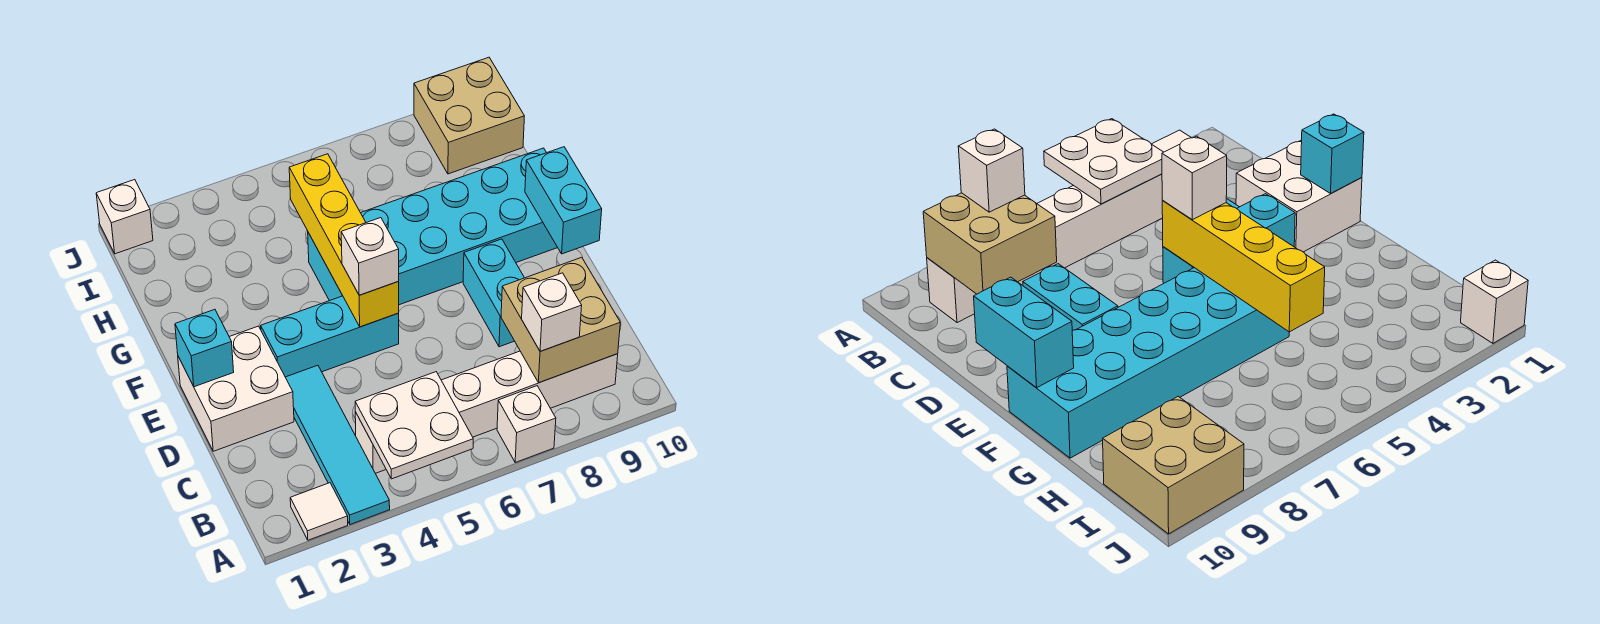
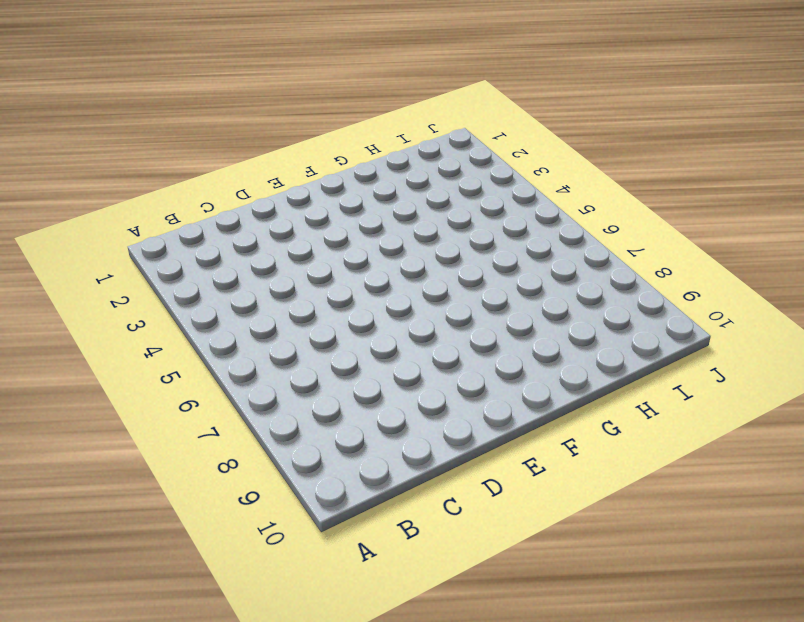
none -> white tile A2 level 1
none -> cyan tile A3:D3 level 1
none -> white brick A7 level 1

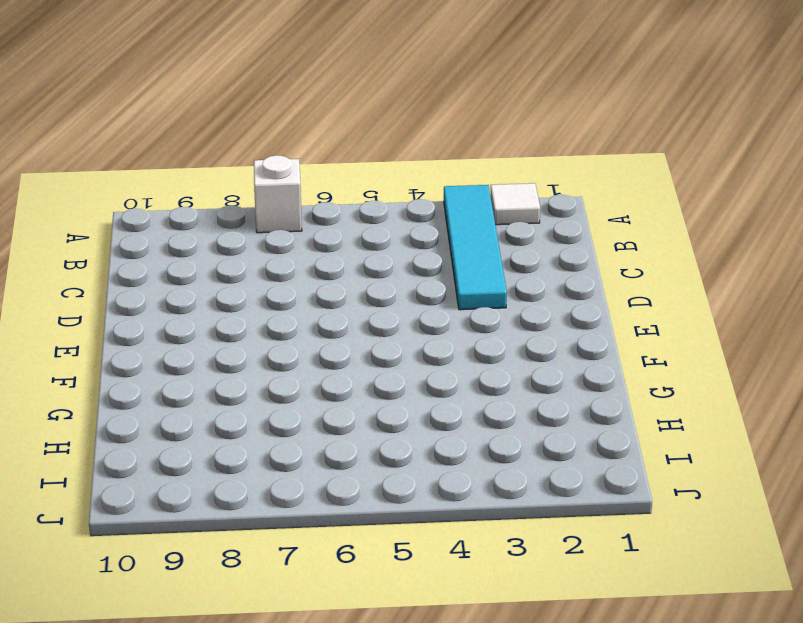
none -> white brick B4:B9 level 1
none -> white brick D1:E2 level 1
none -> cyan brick D8:E8 level 1

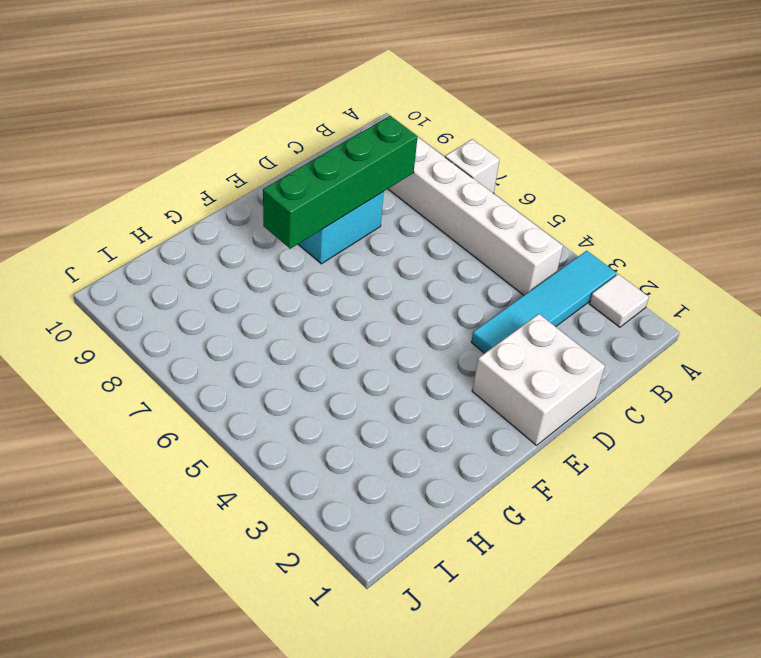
green brick C8:F8 level 2 -> tan brick B8:C9 level 2
none -> cyan brick E3:E5 level 1
none -> cyan brick F5:G10 level 1
none -> tan brick I9:J10 level 1

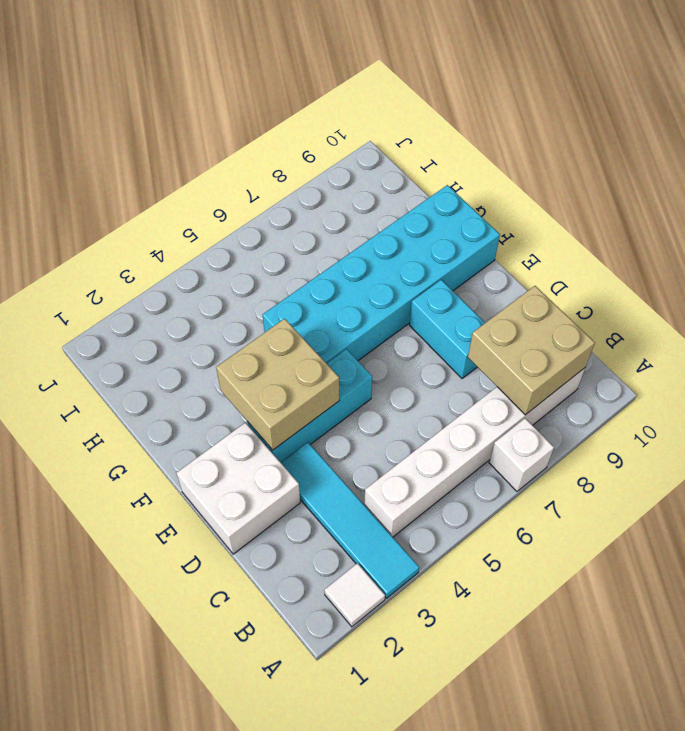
tan brick E3:F4 level 2 -> tan brick I9:J10 level 1
none -> white brick J1 level 1
none -> white plate A4:B5 level 2
none -> cyan brick E1 level 2

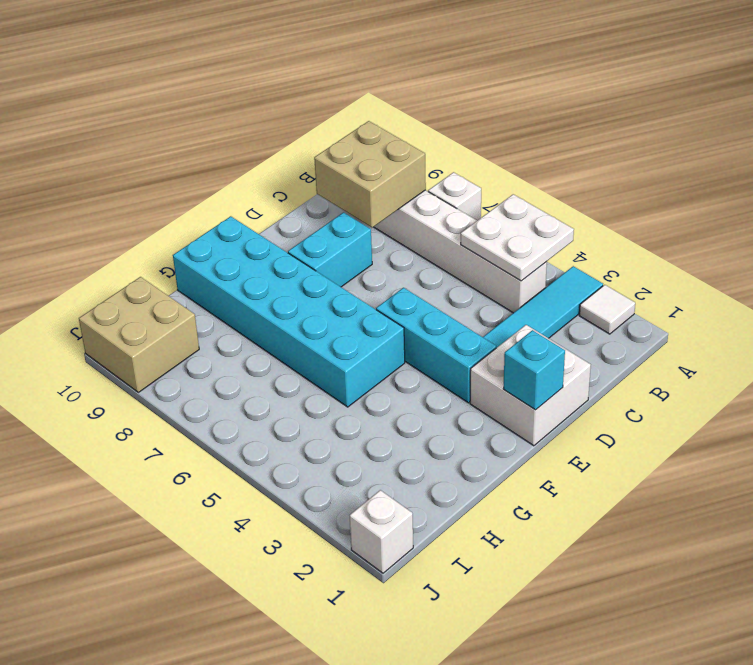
none -> yellow brick E5:H5 level 2
none -> cyan brick E10:F10 level 2
none -> white brick B8 level 3

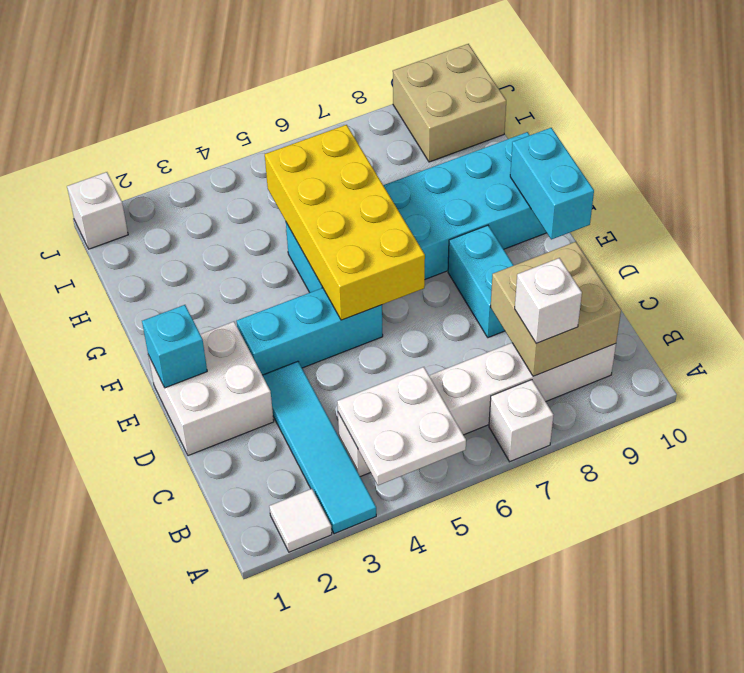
yellow brick E5:H6 level 2 -> yellow brick E5:H5 level 2
none -> white brick E5 level 3

